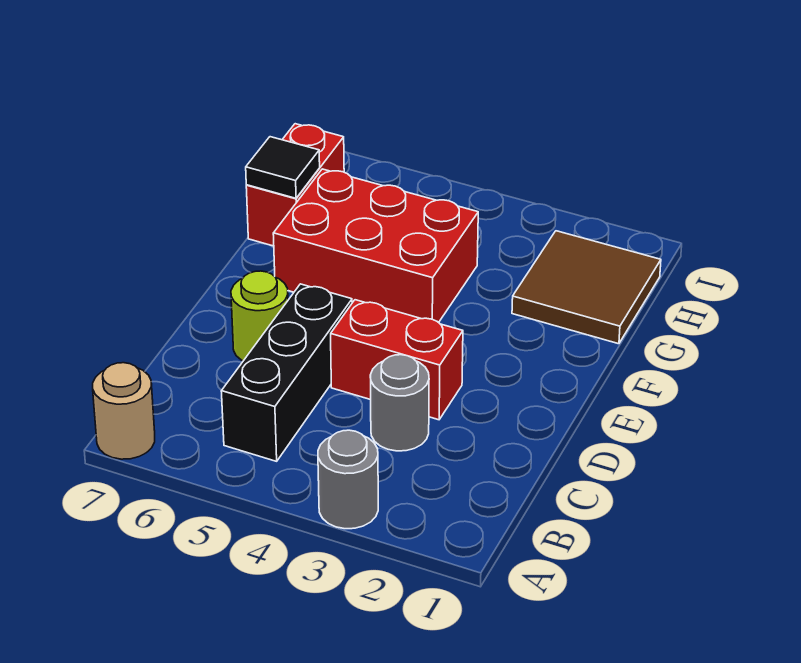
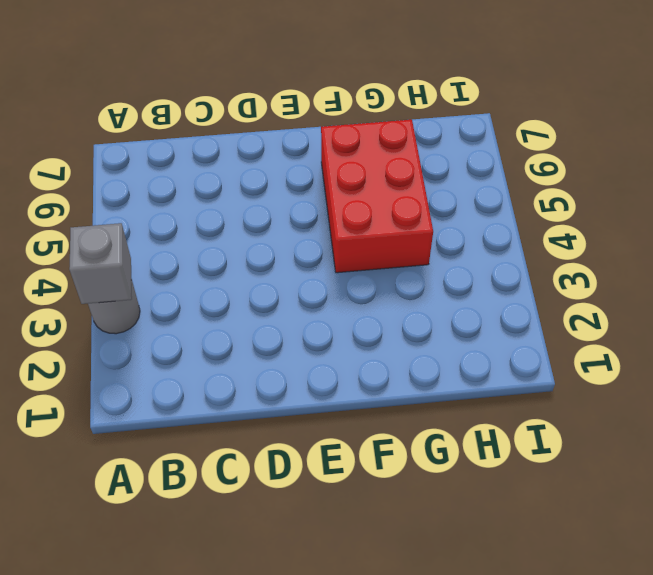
grey brick A3 level 2 -> none
none -> tan round brick A7 level 1
none -> black brick B5:D5 level 1

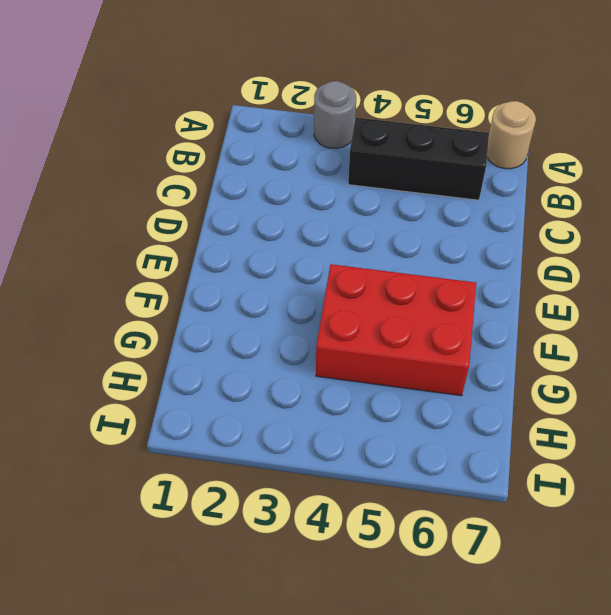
black brick B4:B6 level 1 -> black brick B5:D5 level 1
none -> grey round brick C3 level 1
none -> red brick D3:D4 level 1

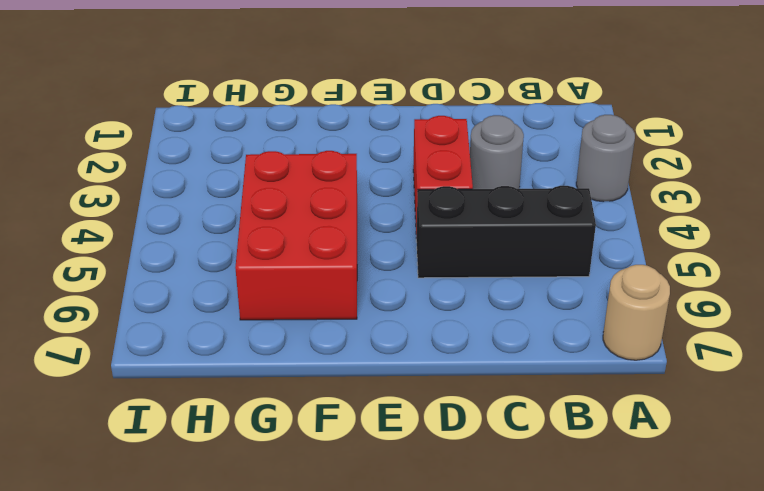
none -> lime round brick D6 level 1
none -> brown tile G1:H2 level 1

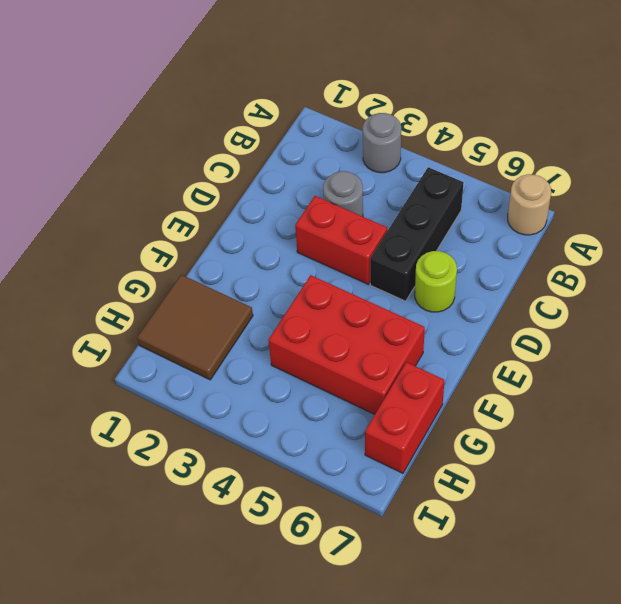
none -> black tile G7 level 2

